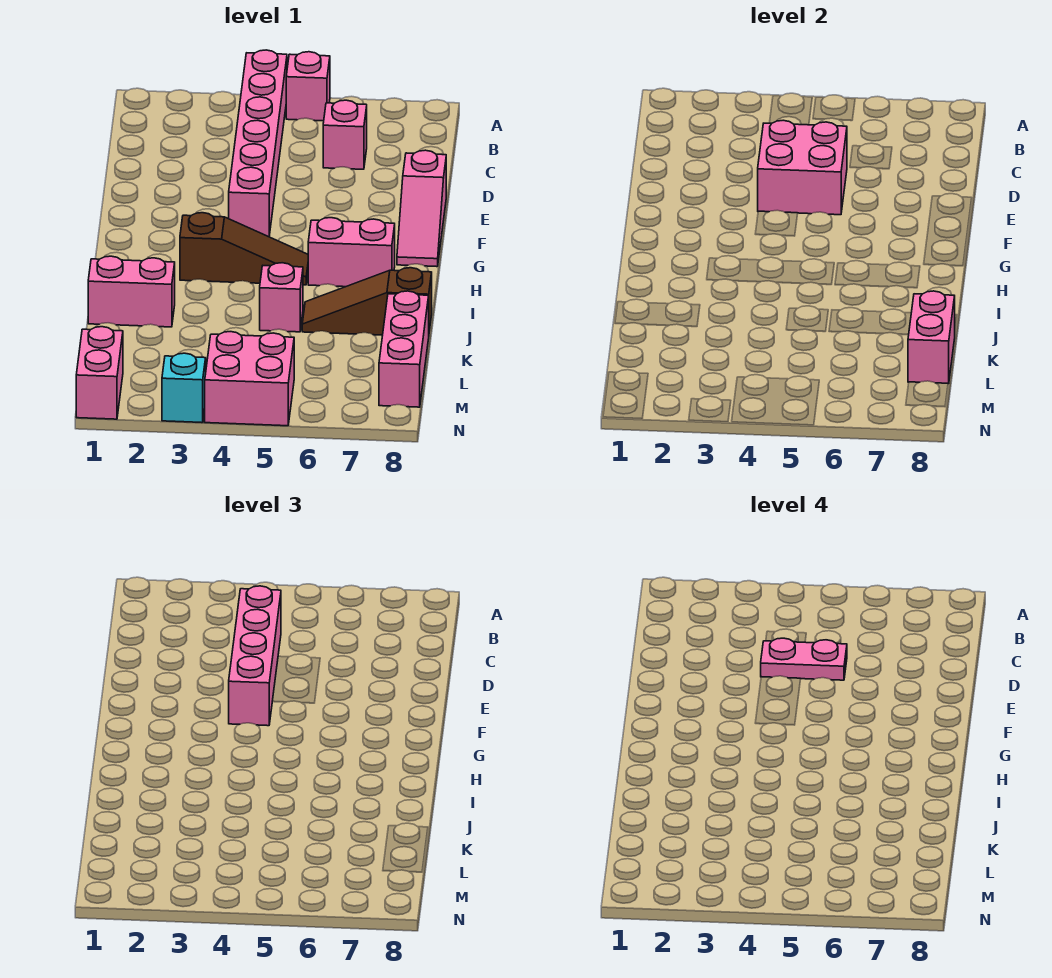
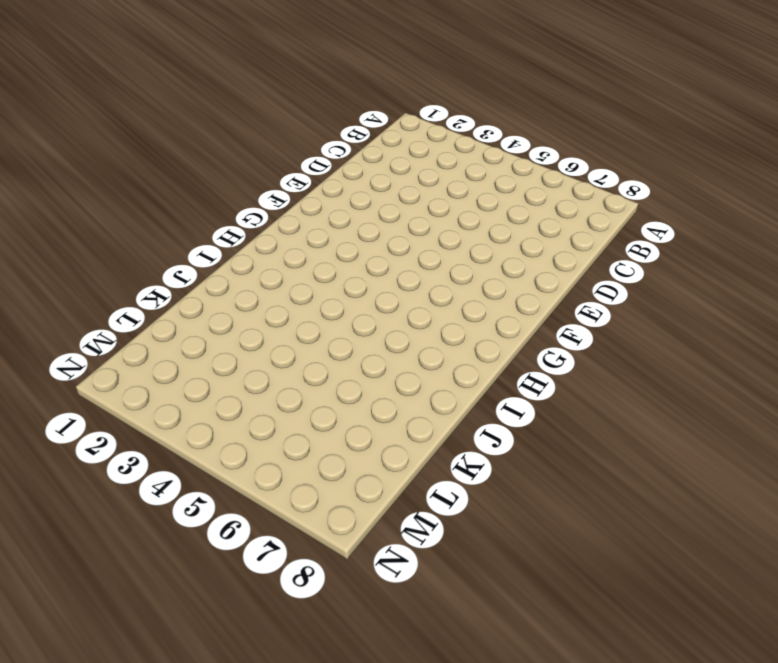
none -> pink brick A4:F4 level 1
none -> pink brick A5 level 1
none -> pink brick C6 level 1

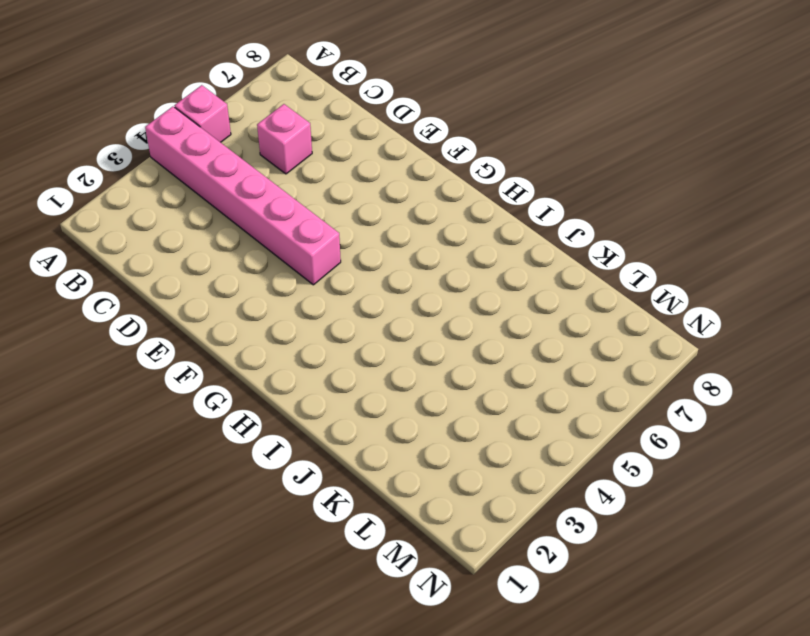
none -> pink slope E8:G8 level 1 top E
none -> brown slope H3:H5 level 1 top 3
none -> pink brick H6:H7 level 1

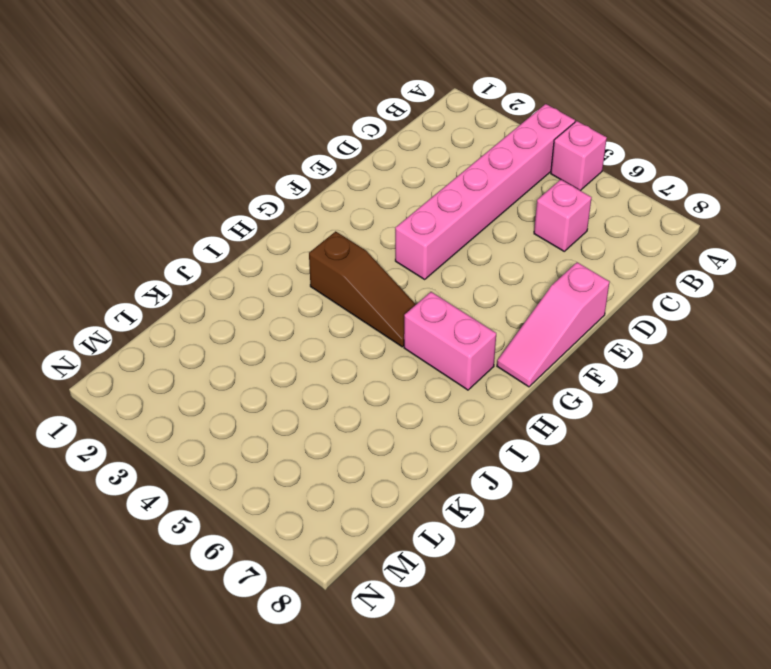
none -> pink brick J1:J2 level 1
none -> pink brick J5 level 1
none -> brown slope J6:J8 level 1 top 8

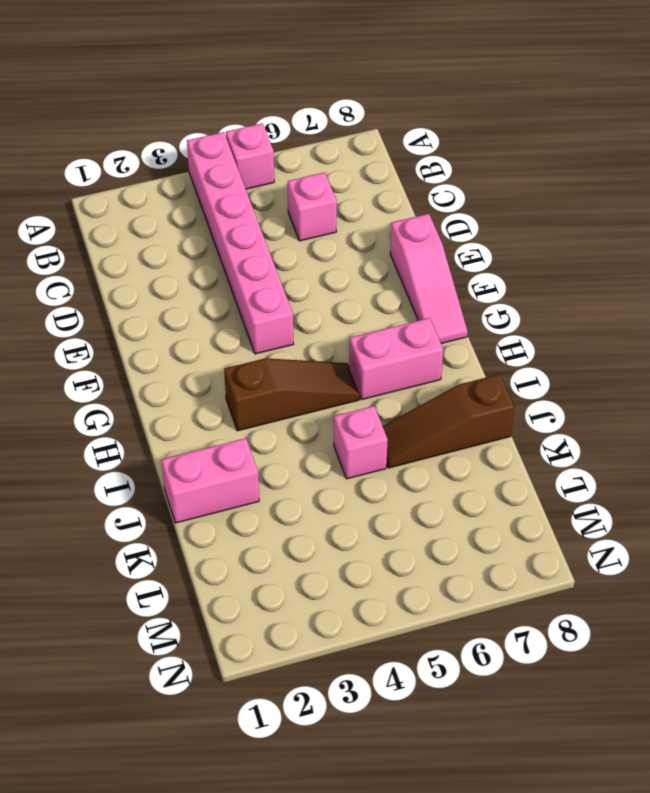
none -> pink brick K8:M8 level 1
none -> pink brick M1:N1 level 1
none -> pink brick M4:N5 level 1

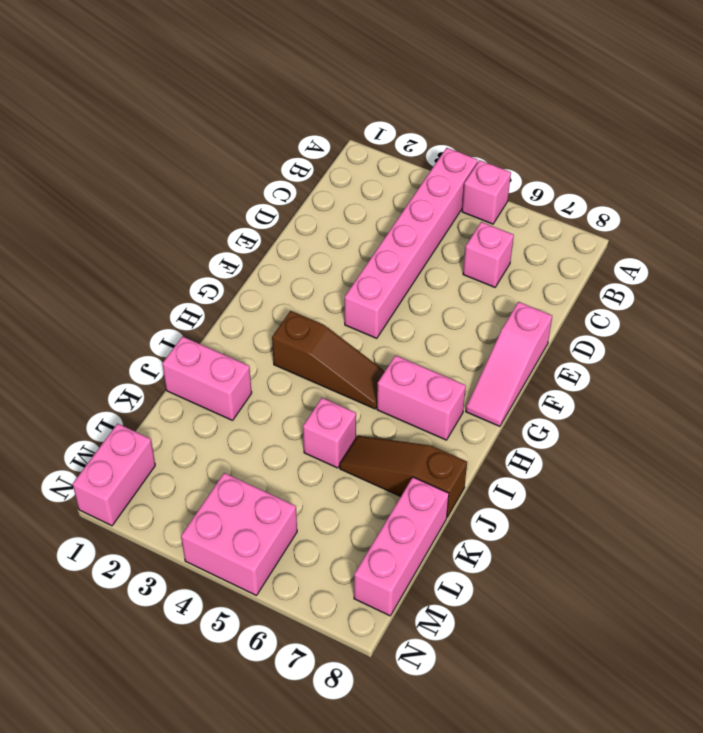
none -> cyan brick N3 level 1
none -> pink brick D4:E5 level 2
none -> pink brick K8:L8 level 2

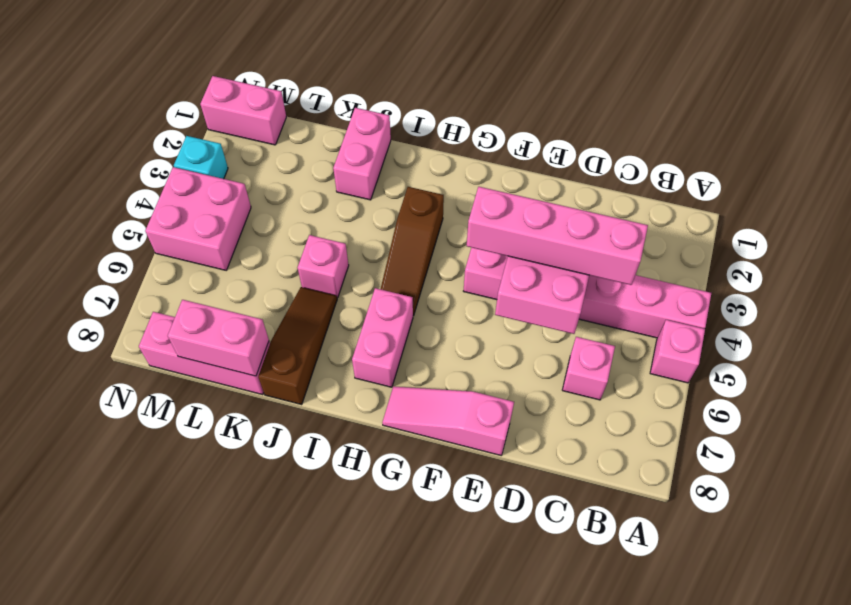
none -> pink plate D4:D5 level 4

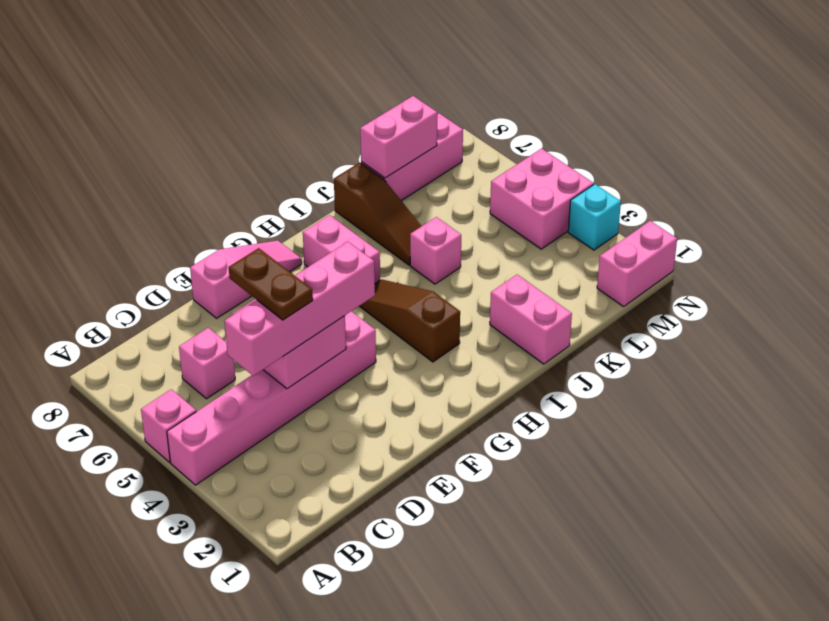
brown plate D4:D5 level 4 -> pink plate D4:D5 level 4

